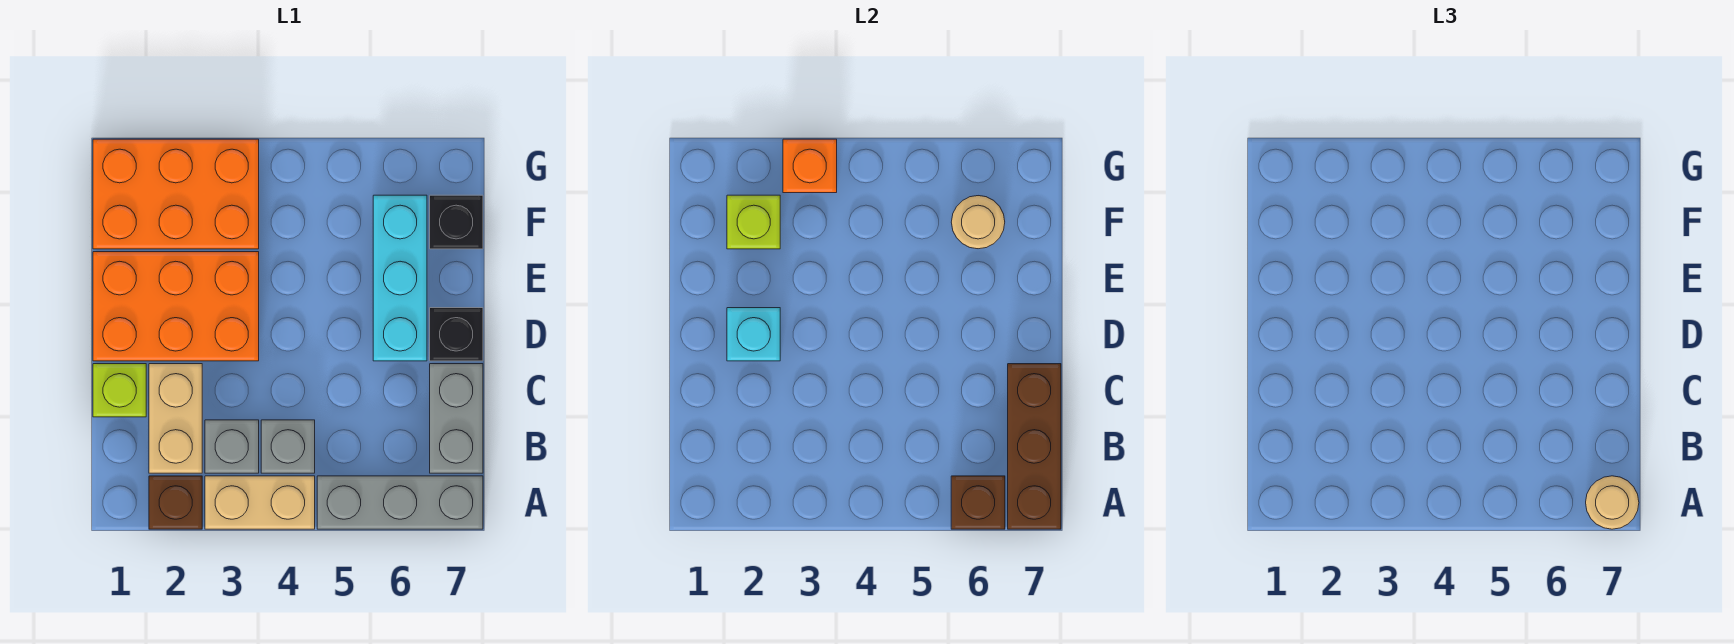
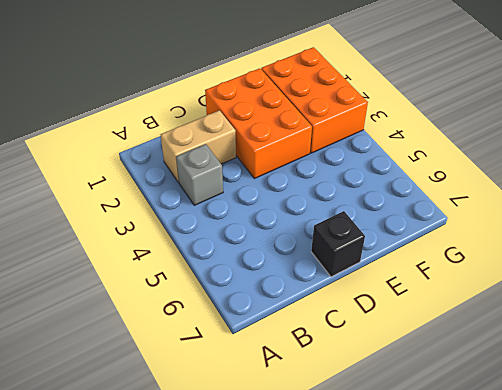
none -> brown brick A2 level 1
none -> tan brick A3:A4 level 1
none -> grey brick A5:A7 level 1

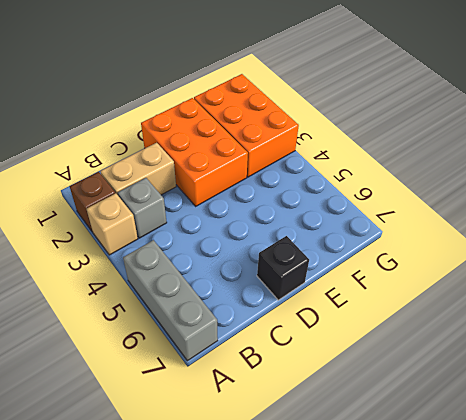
tan brick A3 level 1 -> tan brick A3:A4 level 1
none -> grey brick B4 level 1
none -> grey brick B7:C7 level 1
none -> lime brick C1 level 1

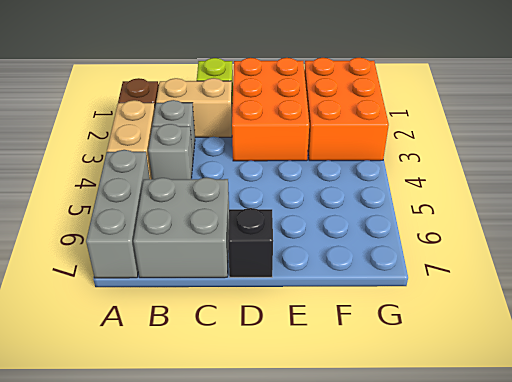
grey brick B6:C7 level 1 -> grey brick B7:C7 level 1
none -> cyan brick D6:F6 level 1
none -> black brick F7 level 1
none -> brown brick A6 level 2

